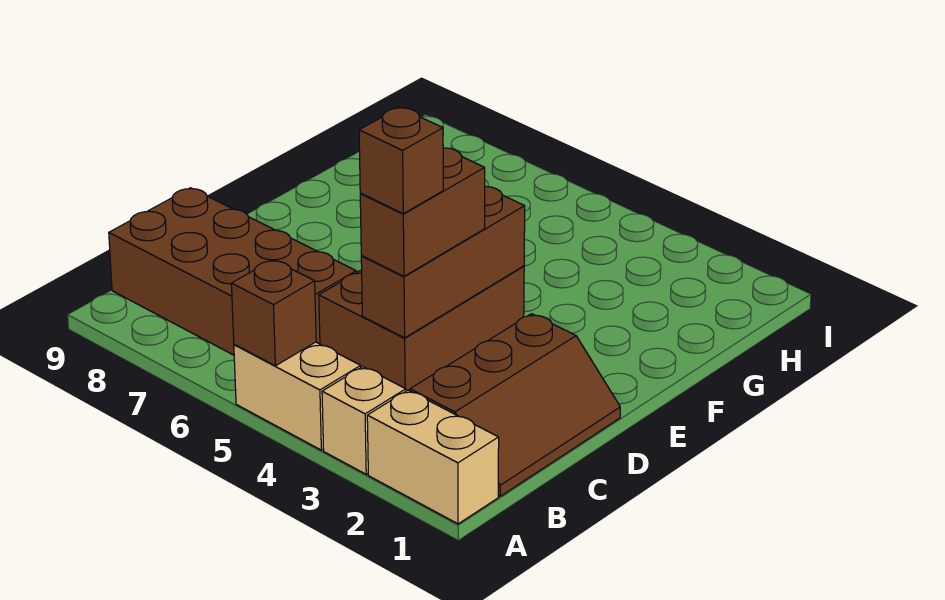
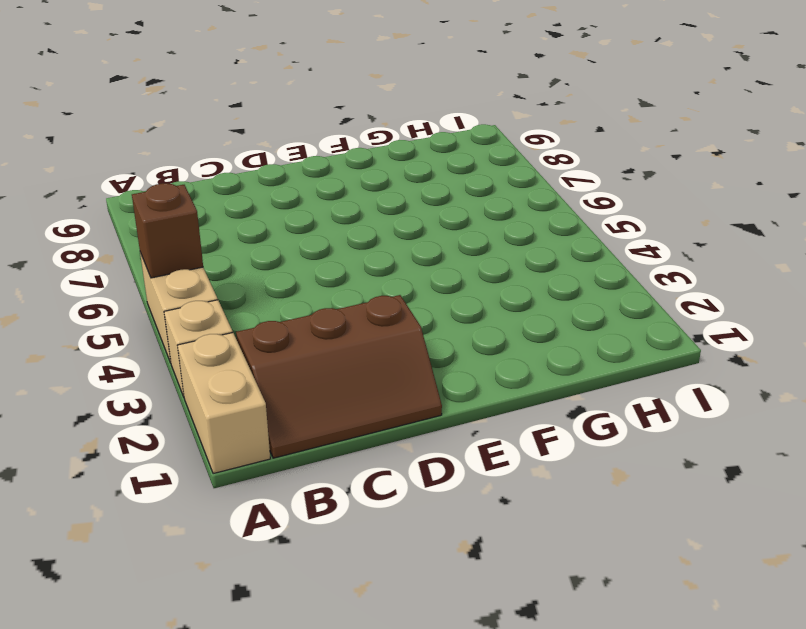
none -> brown brick B6:C9 level 1
none -> brown brick C4:E5 level 1

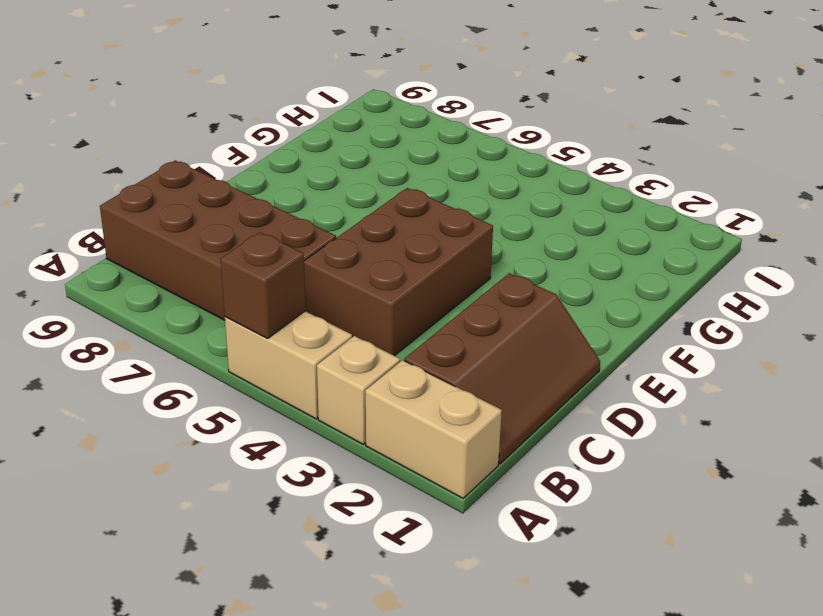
none -> brown brick C4:E4 level 2
none -> brown brick C4:D4 level 3

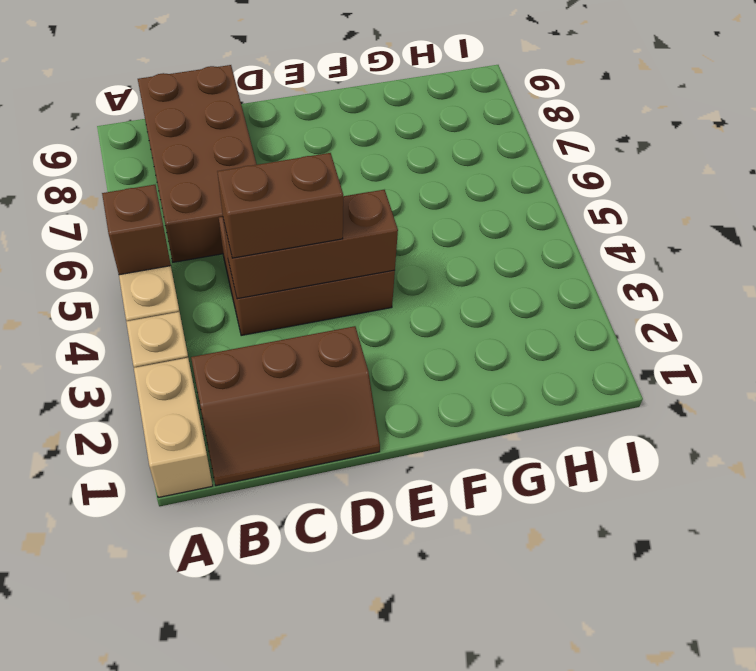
none -> brown brick C4 level 4

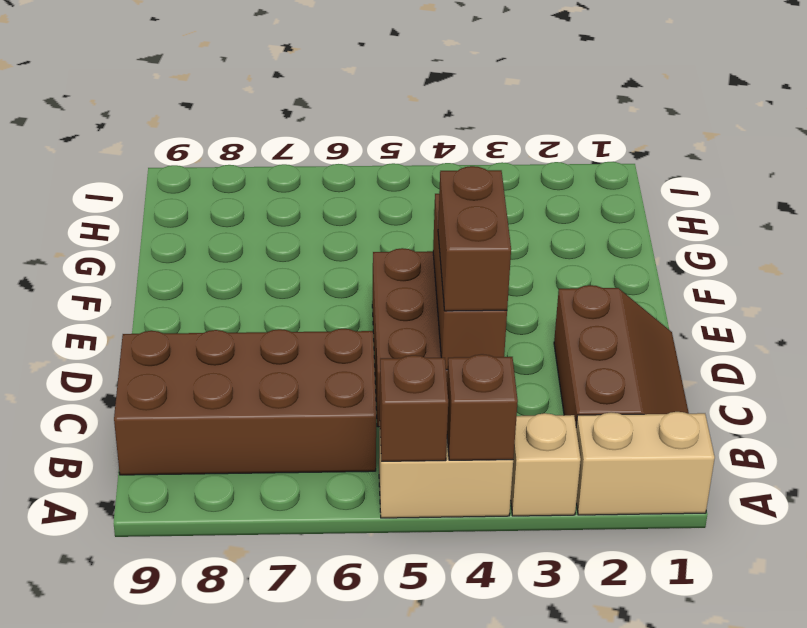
brown brick A4 level 2 -> brown brick C4 level 4

